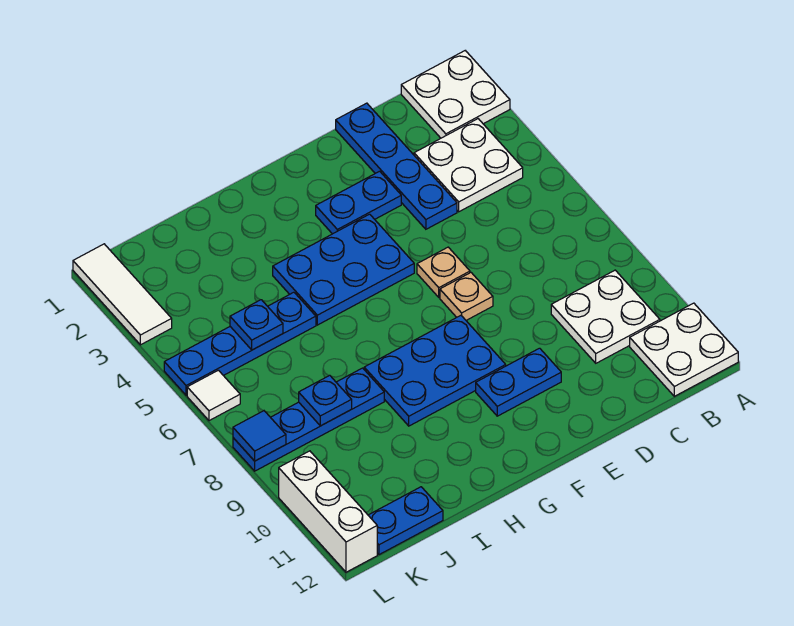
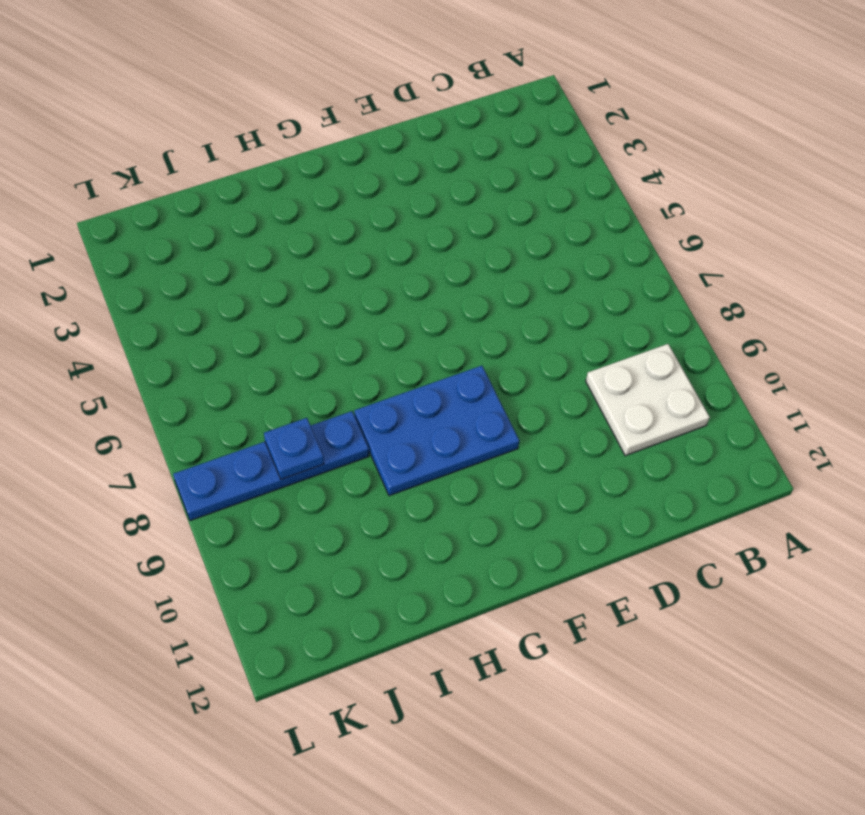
none -> white plate A1:B2 level 1
none -> white plate A11:B12 level 1
none -> white plate B3:C4 level 1

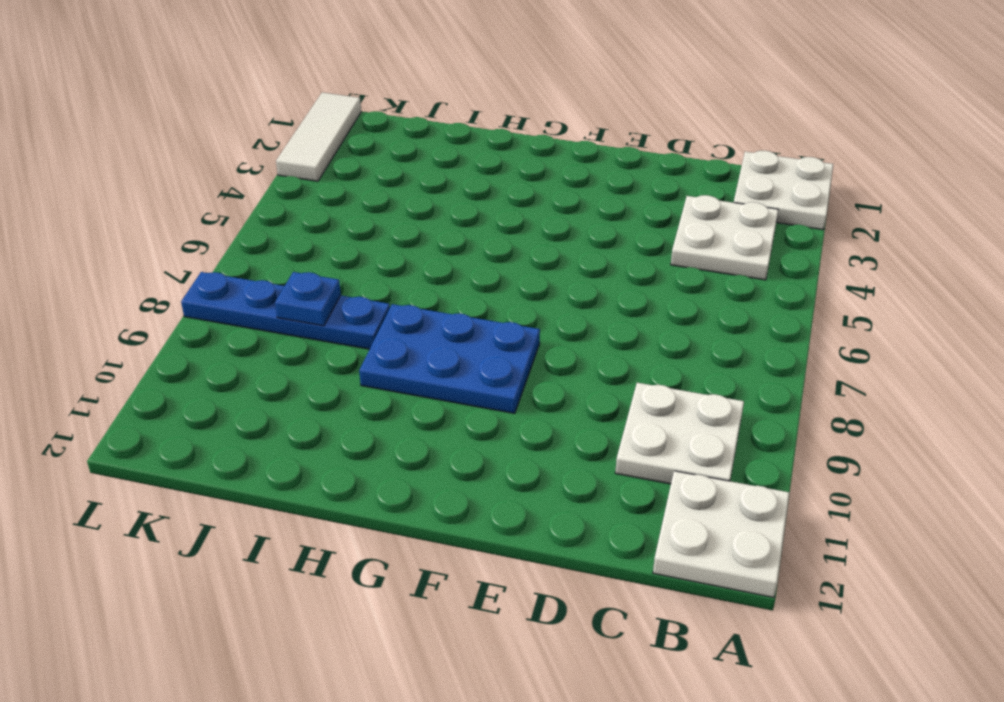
none -> blue plate D1:D4 level 1
none -> blue plate E3:F3 level 1
none -> tan plate E6 level 1

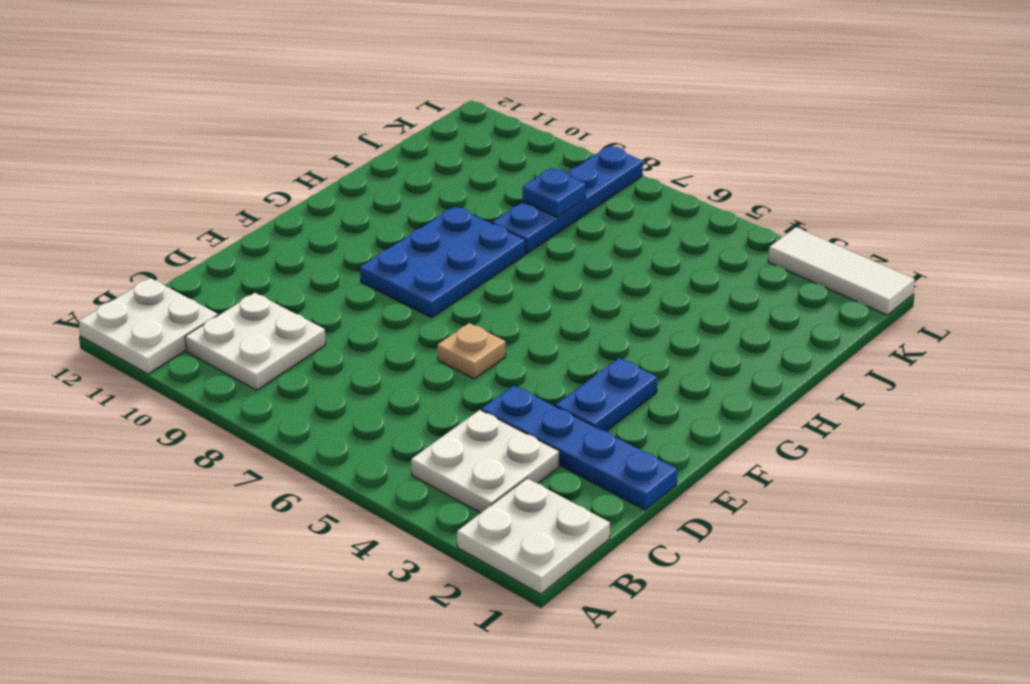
none -> tan plate E7 level 1
none -> blue plate E10:F10 level 1
none -> blue plate F4:H5 level 1

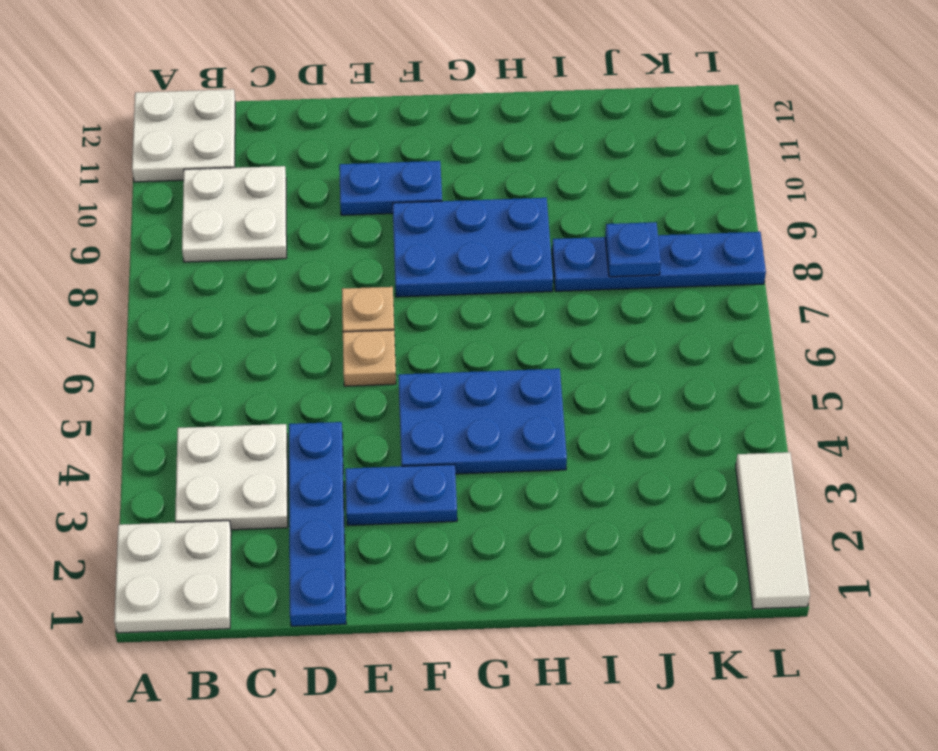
none -> blue plate I5:L5 level 1
none -> blue plate J12:K12 level 1
none -> white tile L6 level 1

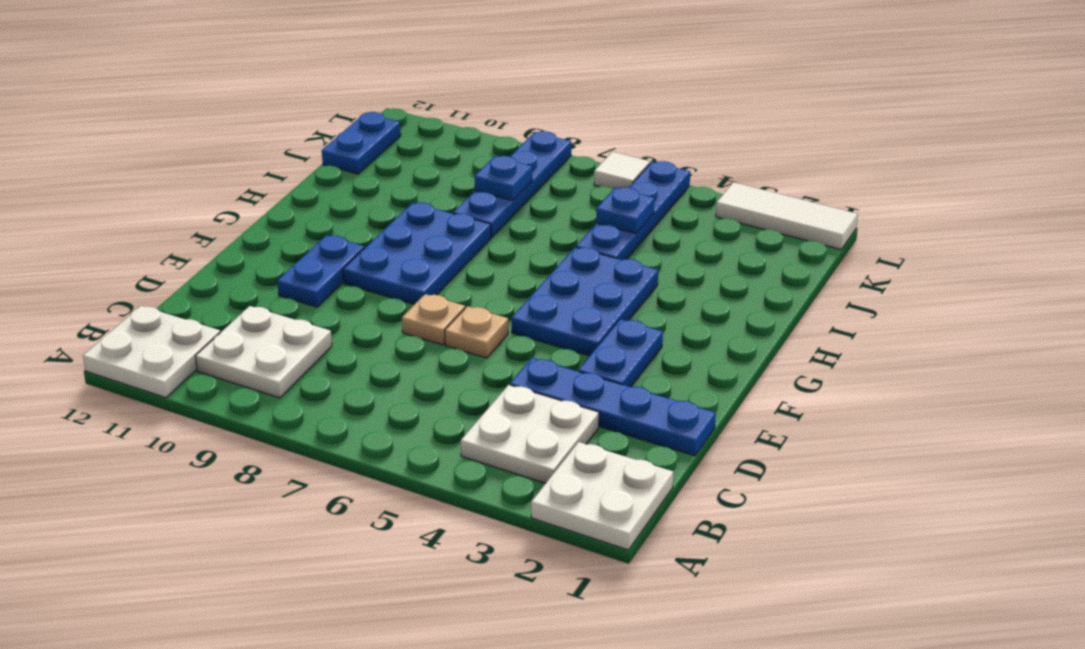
none -> white brick L10:L12 level 1
none -> blue tile L8 level 2

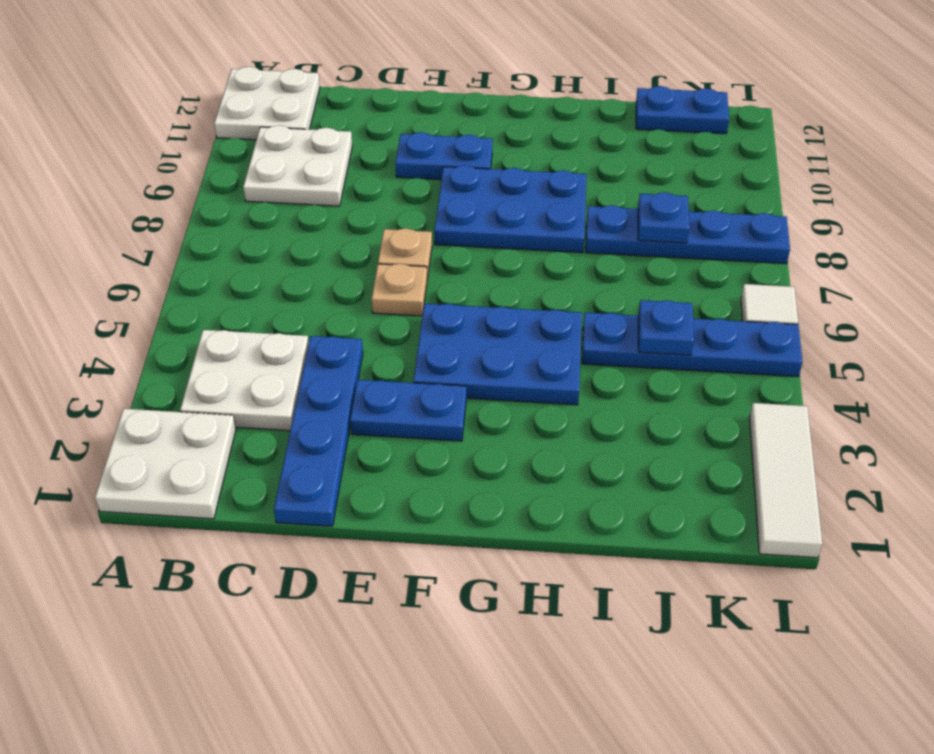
none -> white brick L10:L12 level 1
none -> blue tile L8 level 2

